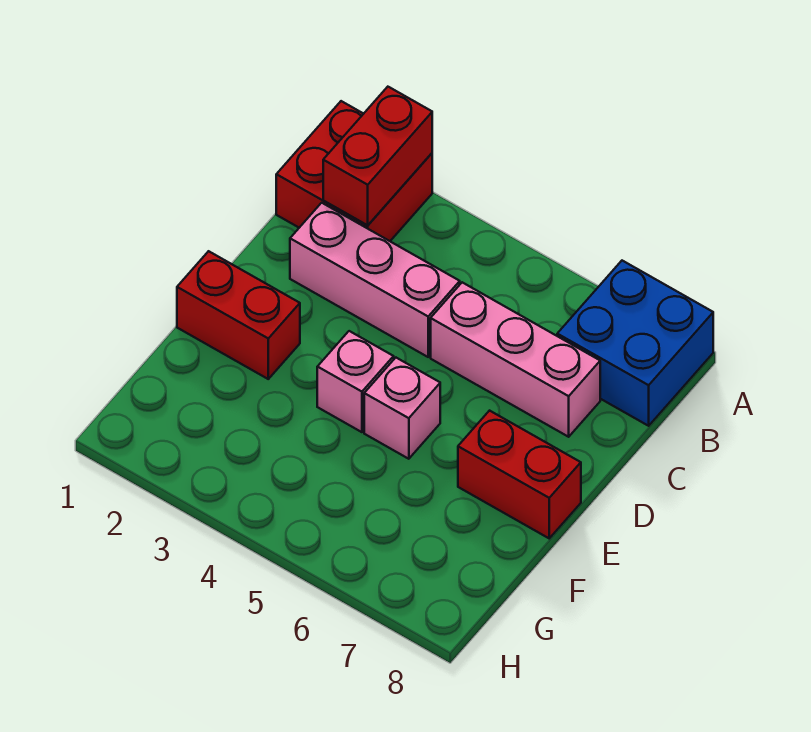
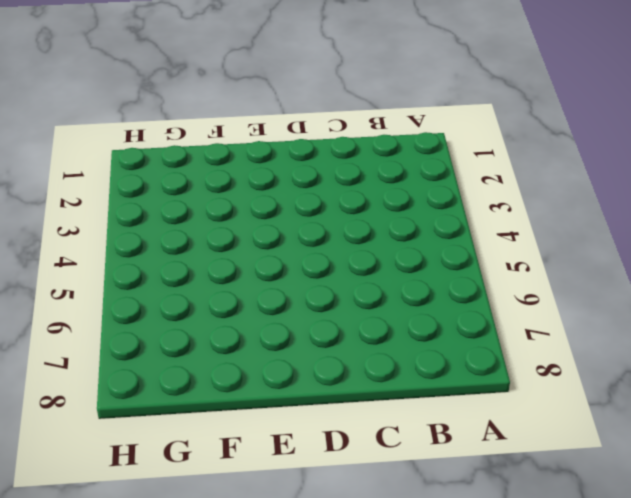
none -> red brick A1:B2 level 1
none -> blue brick A7:B8 level 1

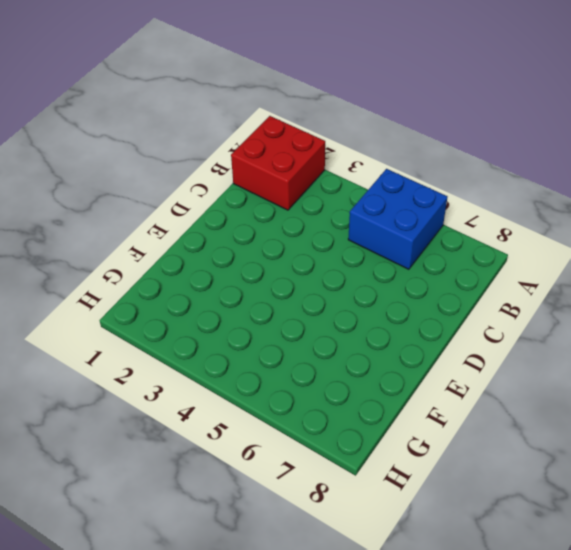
blue brick A5:B6 level 1 -> blue brick A7:B8 level 1
none -> pink brick C2:C4 level 1
none -> pink brick C5:C7 level 1

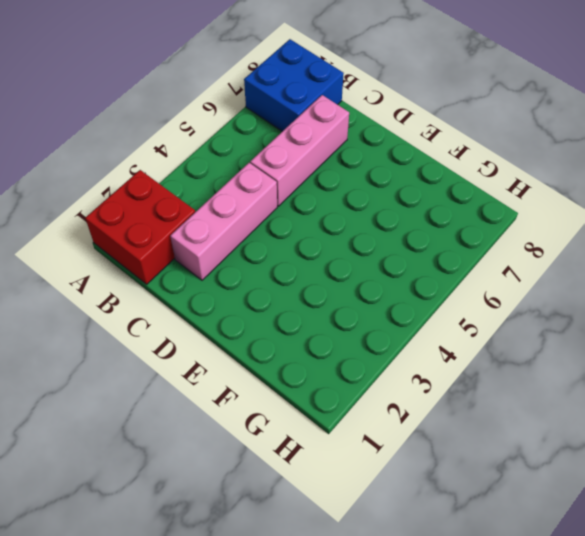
none -> red brick E1:E2 level 1
none -> pink brick E4 level 1

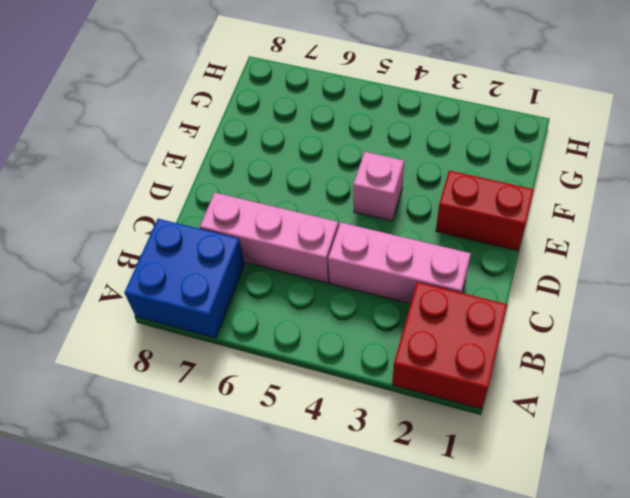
none -> pink brick E5 level 1
none -> red brick E7:E8 level 1

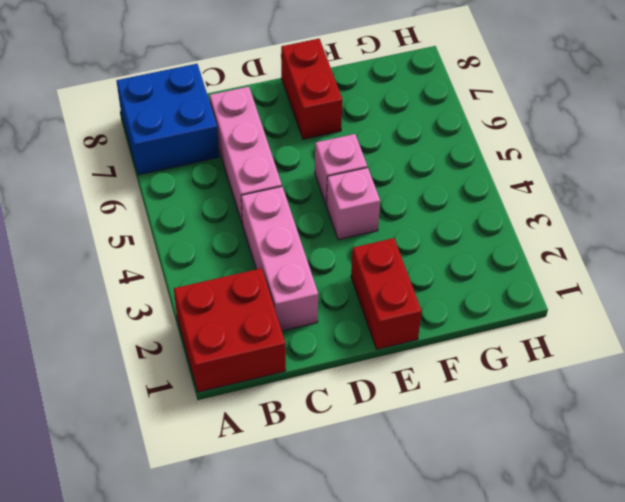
none -> red brick A2:B2 level 2

